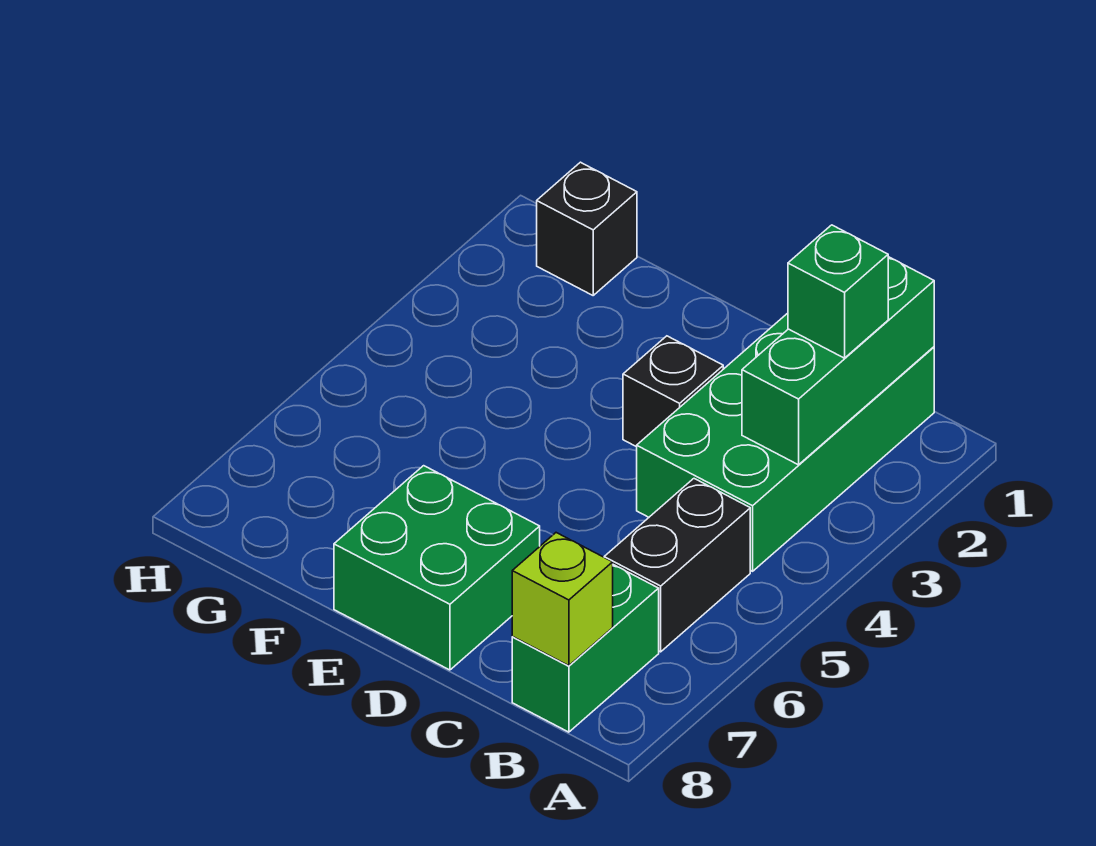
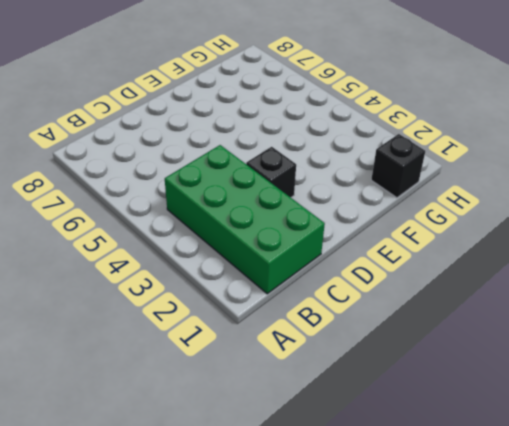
none -> black brick B5:B6 level 1
none -> green brick B7:B8 level 1

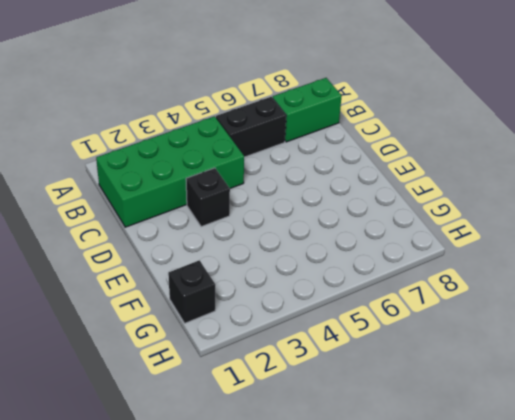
none -> green brick D7:E8 level 1
none -> green brick B1:B3 level 2

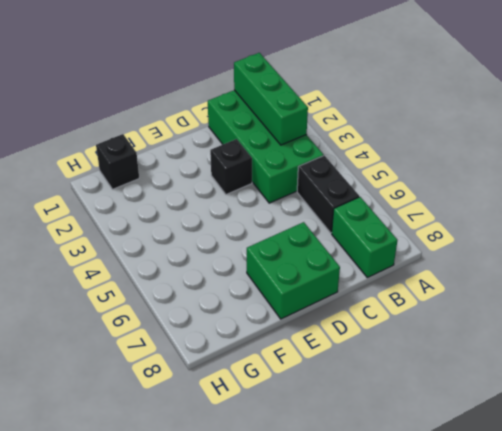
none -> lime brick B8 level 2
none -> green brick B2 level 3

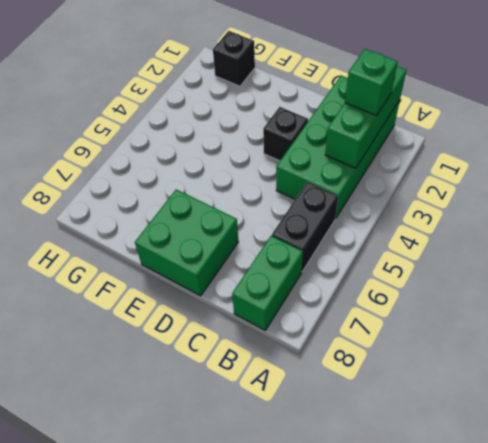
none -> lime brick B8 level 2

